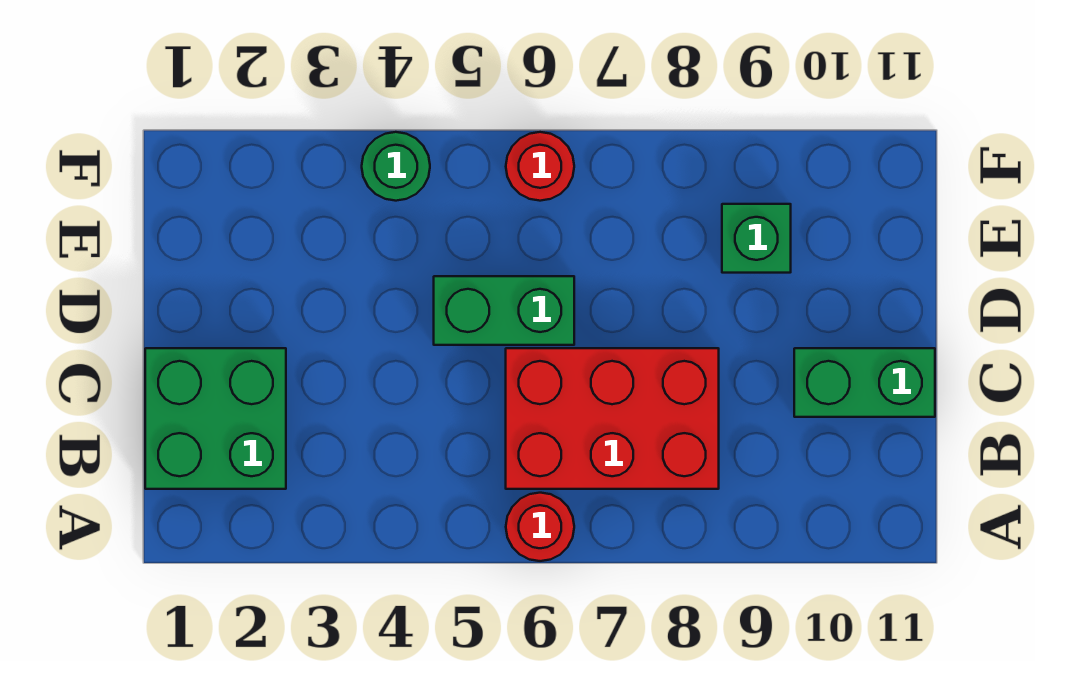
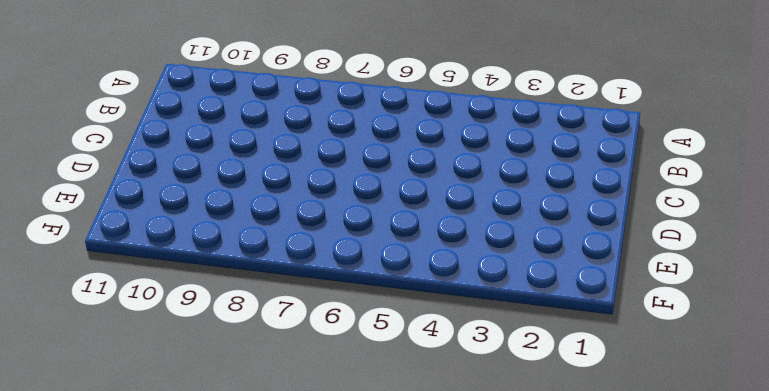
none -> red round brick A6 level 1
none -> green brick B1:C2 level 1

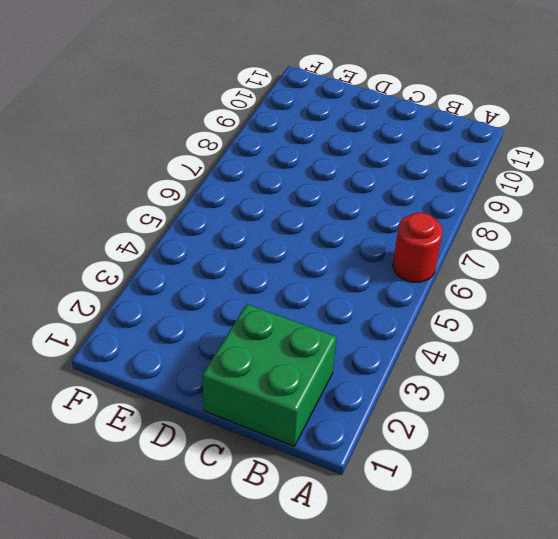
none -> red brick B6:C8 level 1
none -> green brick C10:C11 level 1

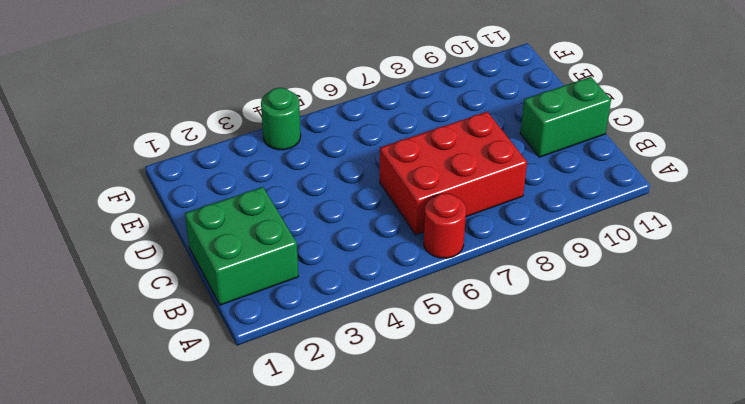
none -> green brick D5:D6 level 1
none -> green brick E9 level 1

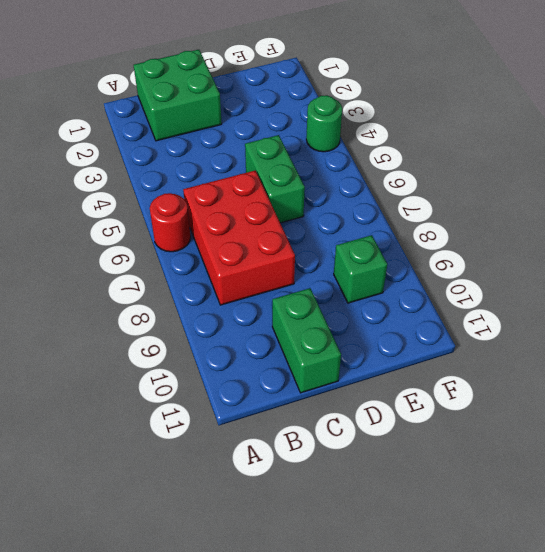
none -> red round brick F6 level 1

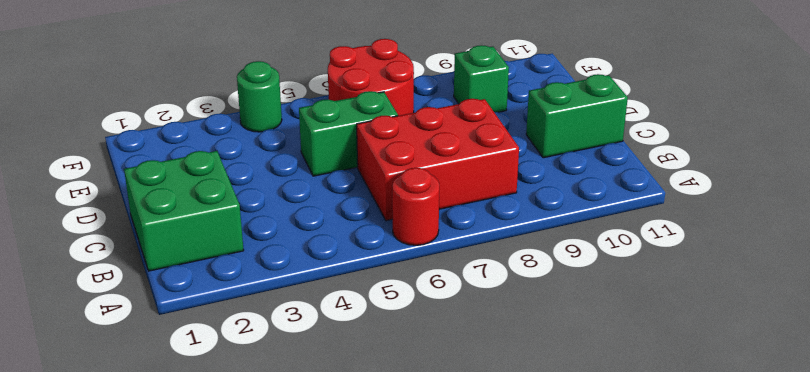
red round brick E6:F7 level 1 -> red round brick F6 level 1

